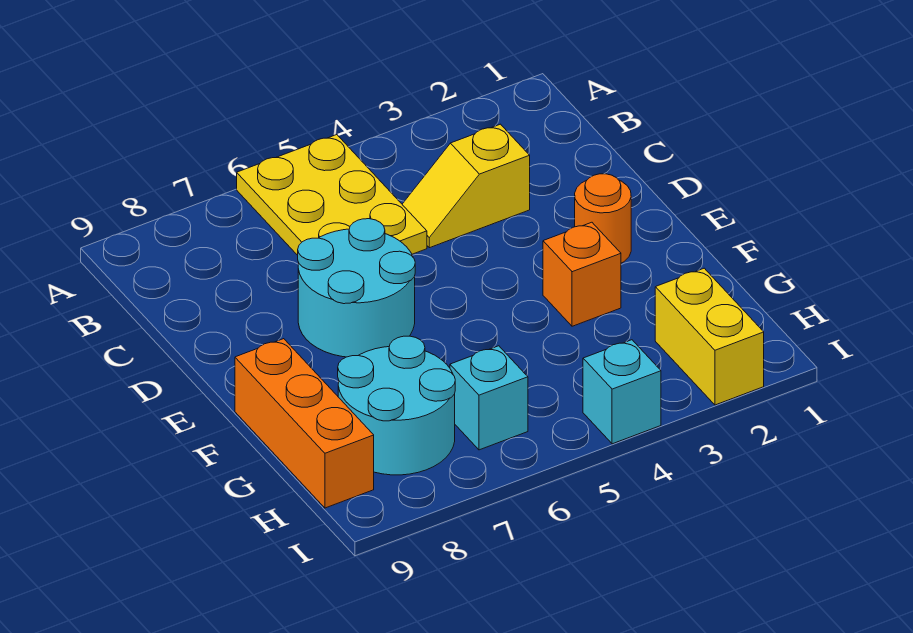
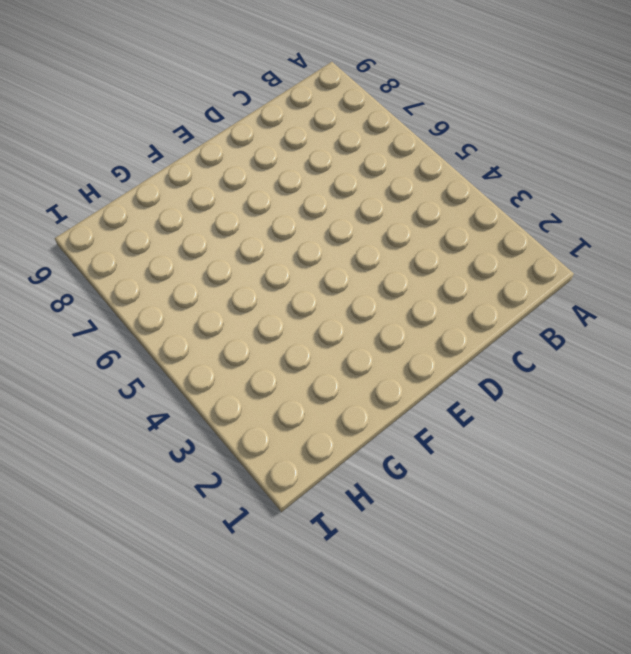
none -> yellow plate A5:C6 level 1
none -> yellow slope C3:C4 level 1 top 3

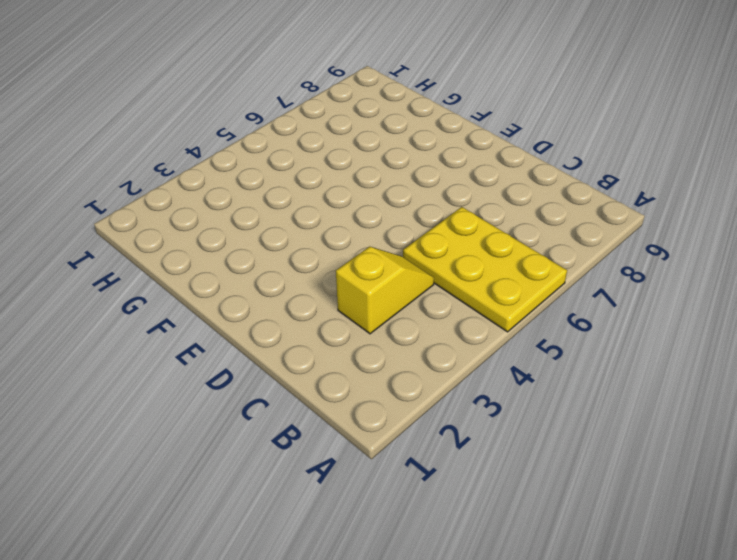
none -> cyan round brick D6:E7 level 1
none -> orange round brick E2 level 1

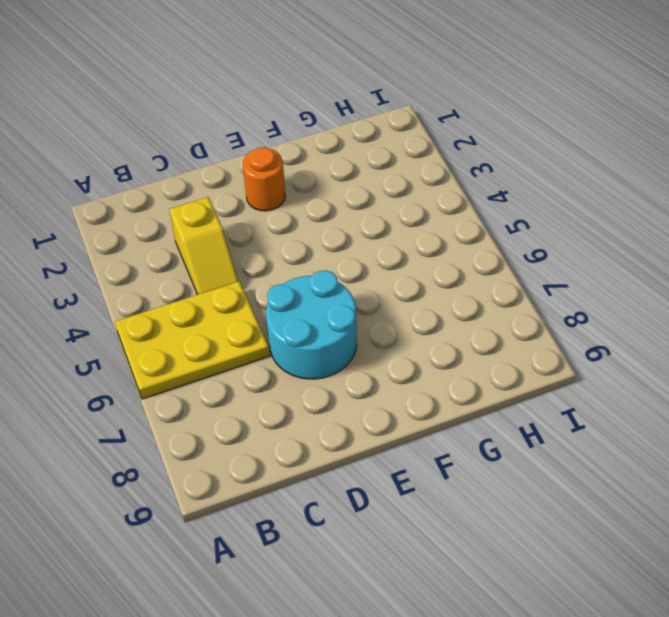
none -> orange brick F3 level 1
none -> orange brick F9:H9 level 1

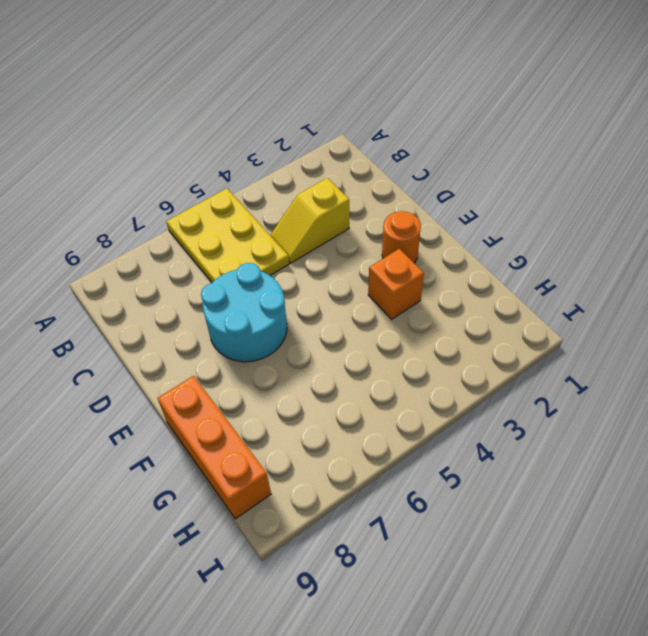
none -> cyan round brick G7:H8 level 1
none -> yellow brick H2:I2 level 1

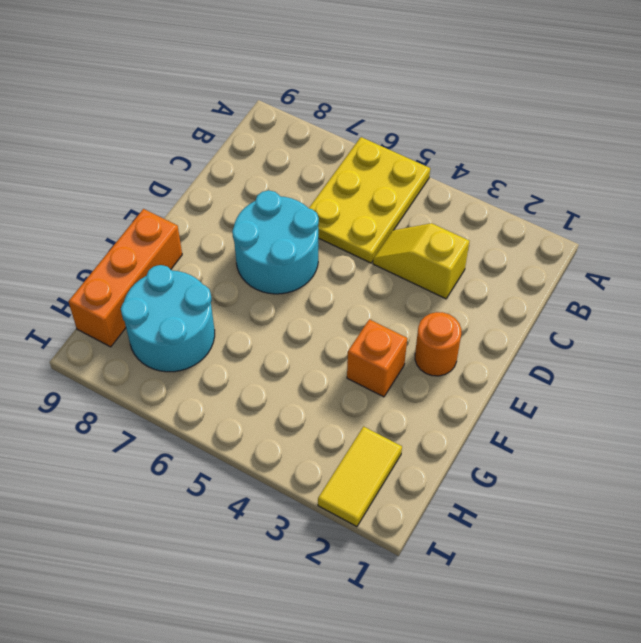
yellow tile H2:I2 level 1 -> yellow brick H2:I2 level 1
none -> cyan brick H6 level 1
none -> cyan brick I4 level 1

